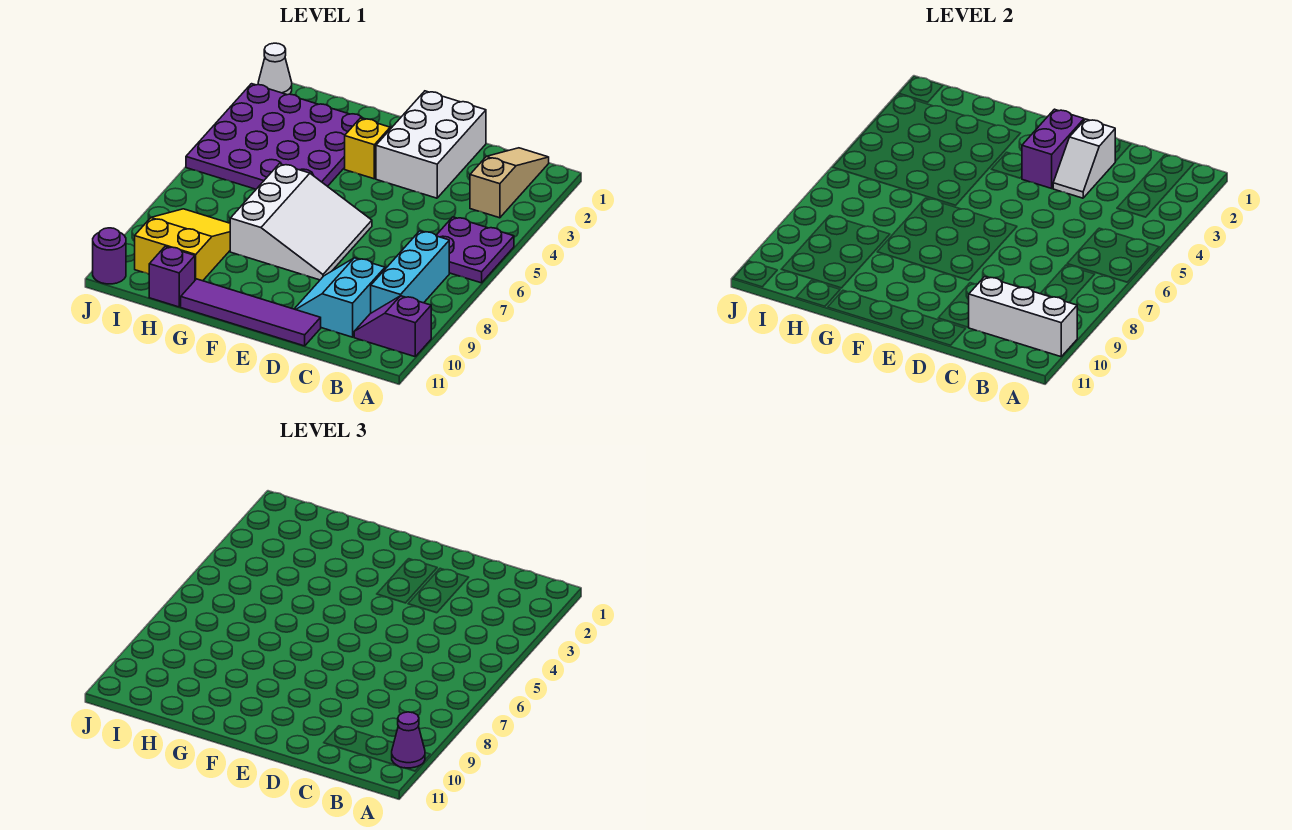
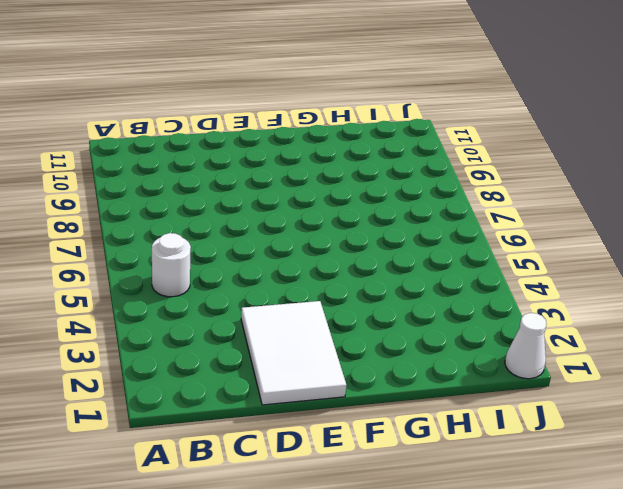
white round brick B5 level 1 -> purple plate A5:B6 level 1
white tile D1:E3 level 1 -> white brick D1:E3 level 1
none -> purple slope A10:B10 level 1 top A
none -> tan slope B1:B3 level 1 top 3
none -> cyan brick B7:B9 level 1

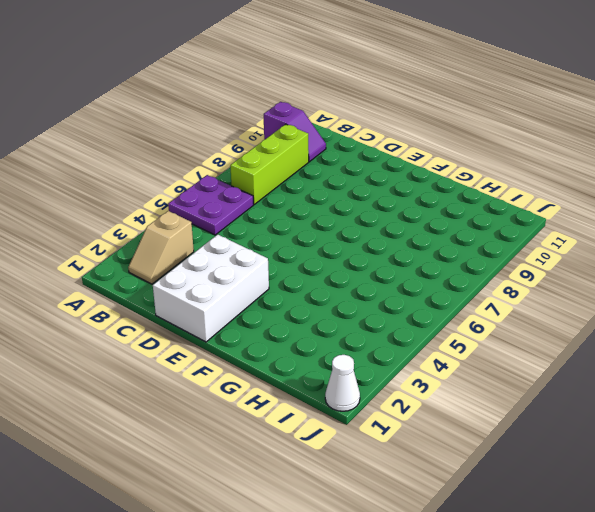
tan slope B2:B3 level 1 top 3 -> tan slope B1:B3 level 1 top 3
lime brick B7:B9 level 1 -> cyan brick B7:B9 level 1
none -> cyan slope C9:D10 level 1 top C
none -> purple tile D11:G11 level 1
none -> white slope E6:G8 level 1 top G

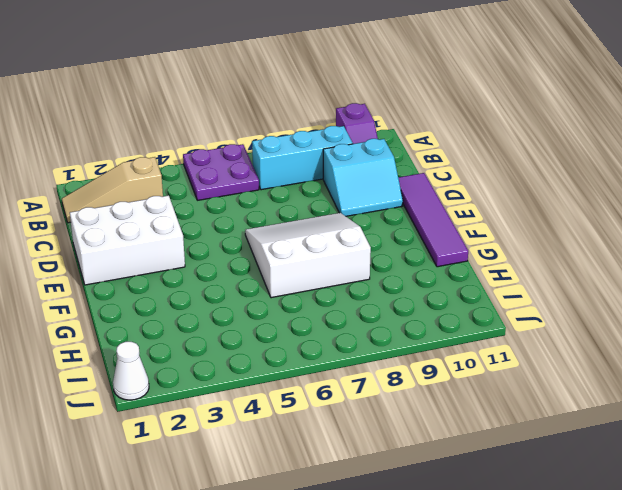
none -> yellow brick F3 level 1
none -> purple plate G2:J5 level 1
none -> yellow slope H8:I10 level 1 top 10

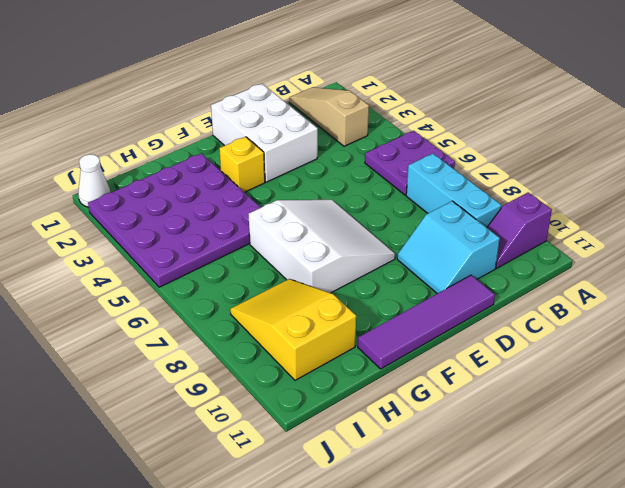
none -> purple brick H11 level 1
none -> purple round brick J11 level 1
none -> white brick A10:C10 level 2

